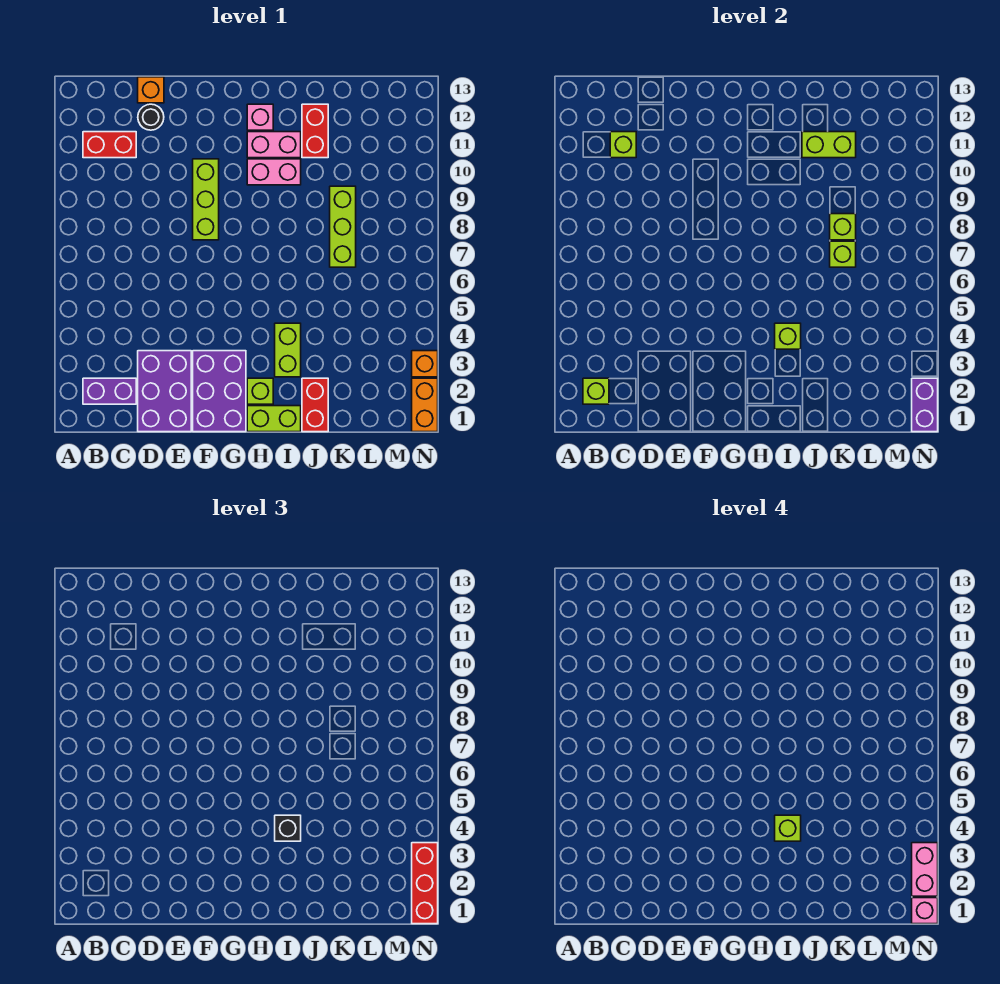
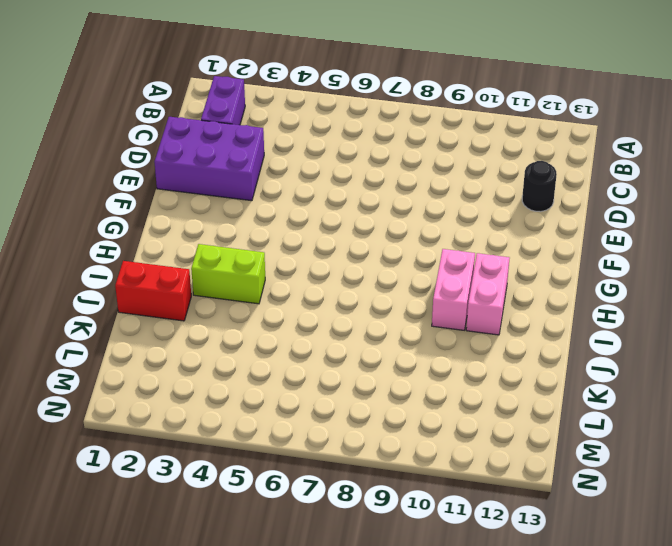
none -> red brick B11:C11 level 1
none -> orange brick D13 level 1
none -> purple brick F1:G3 level 1
none -> lime brick F8:F10 level 1

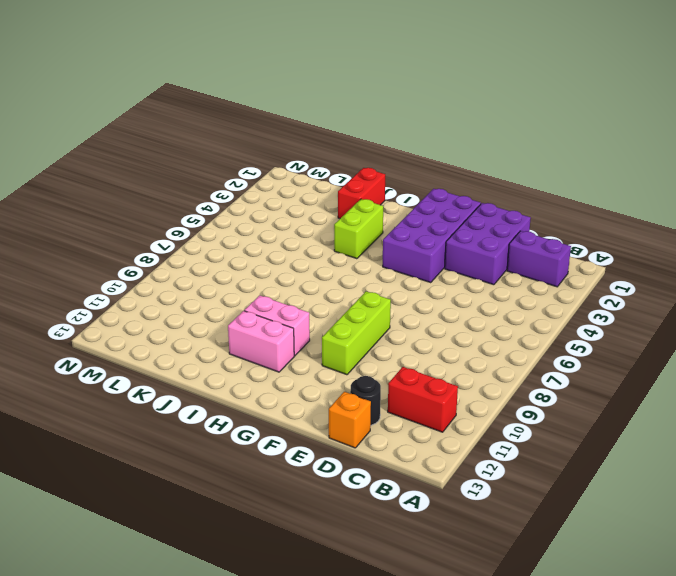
purple brick F1:G4 level 1 -> purple brick F1:G3 level 1
none -> lime brick H1:I1 level 1
none -> lime brick H2 level 1
none -> pink brick H12 level 1
none -> red brick J11:J12 level 1

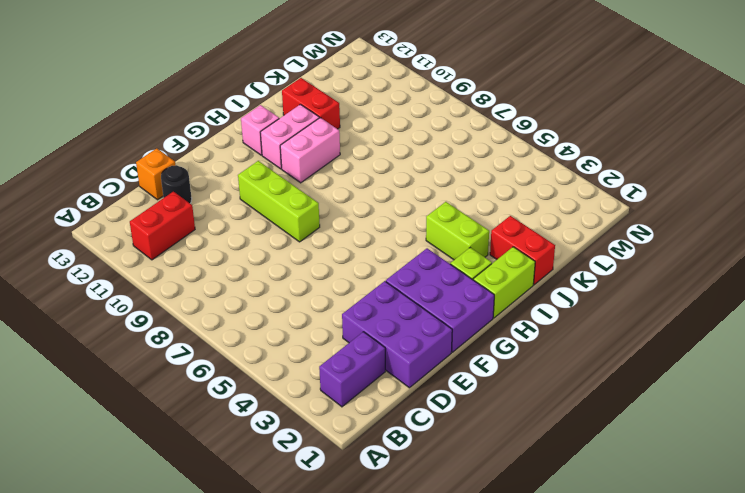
none -> lime brick K7:K9 level 1
none -> orange brick N1:N2 level 1
none -> orange brick N3 level 1
none -> lime brick B2 level 2

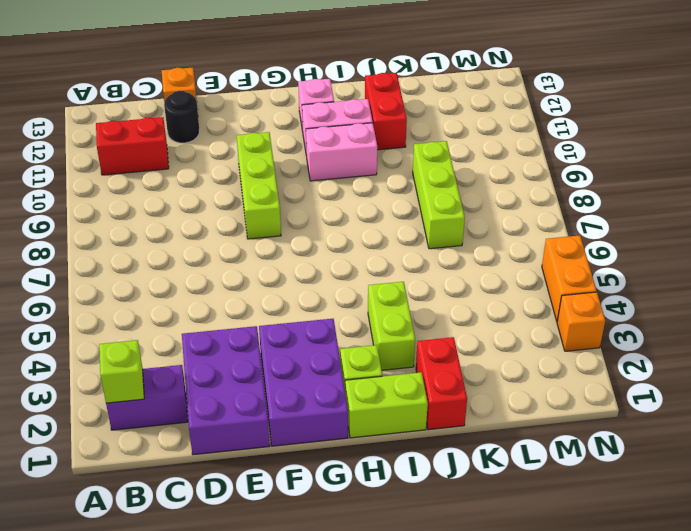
orange brick N4:N5 level 1 -> orange brick N1:N2 level 1
none -> lime brick C11 level 2
none -> lime brick I4 level 2
none -> lime brick J11:K11 level 2
none -> lime brick K7 level 2

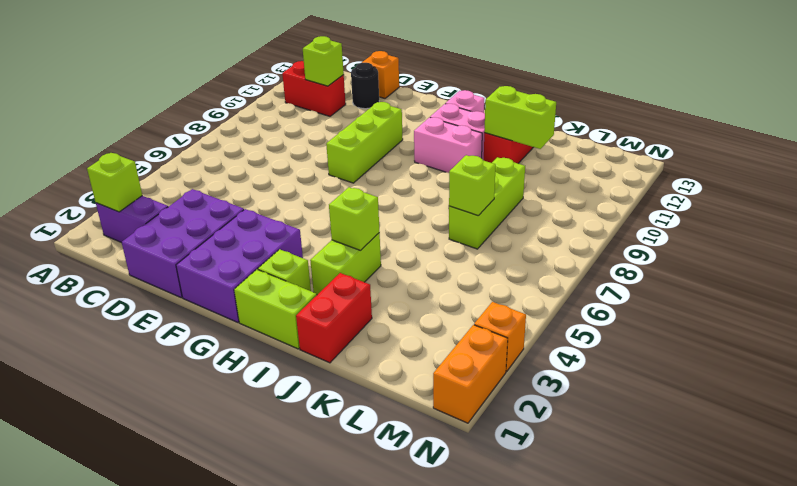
none -> lime brick K8 level 2
none -> purple brick N1:N2 level 2
none -> black brick I4 level 3
none -> red brick N1:N3 level 3

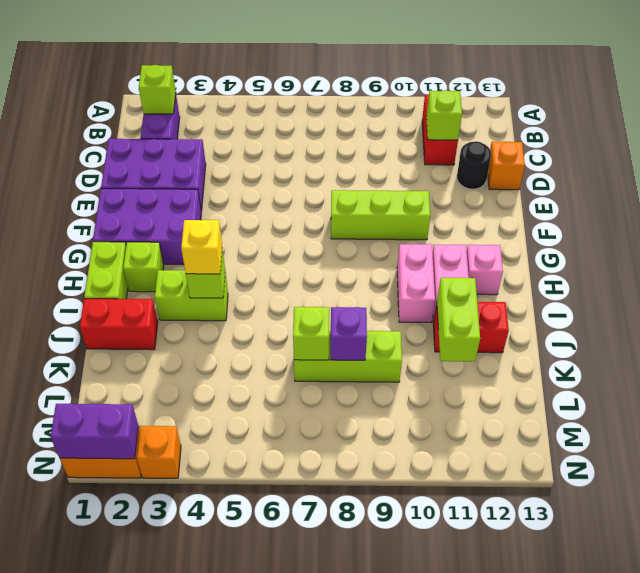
yellow brick I4 level 3 -> black brick I4 level 3
purple brick K8 level 2 -> lime brick K8 level 2
none -> red brick N1:N3 level 3
none -> lime brick I4 level 4
none -> pink brick N1 level 4
none -> pink brick N2:N3 level 4

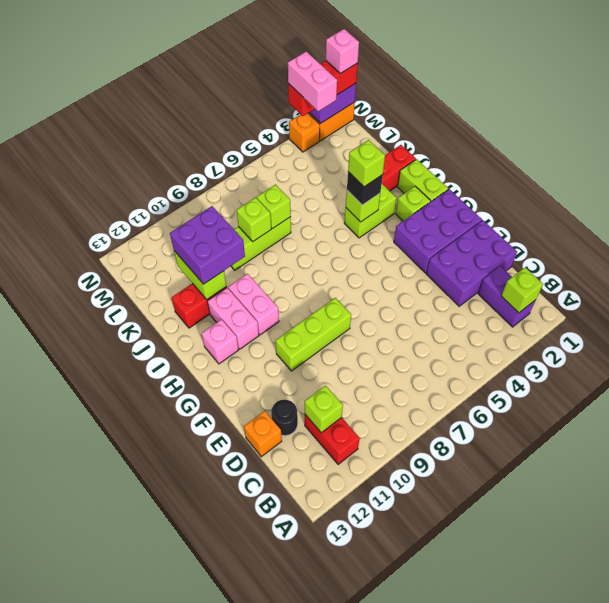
purple brick J10:K11 level 3 -> none
pink brick M3:N3 level 4 -> pink brick N2:N3 level 4

